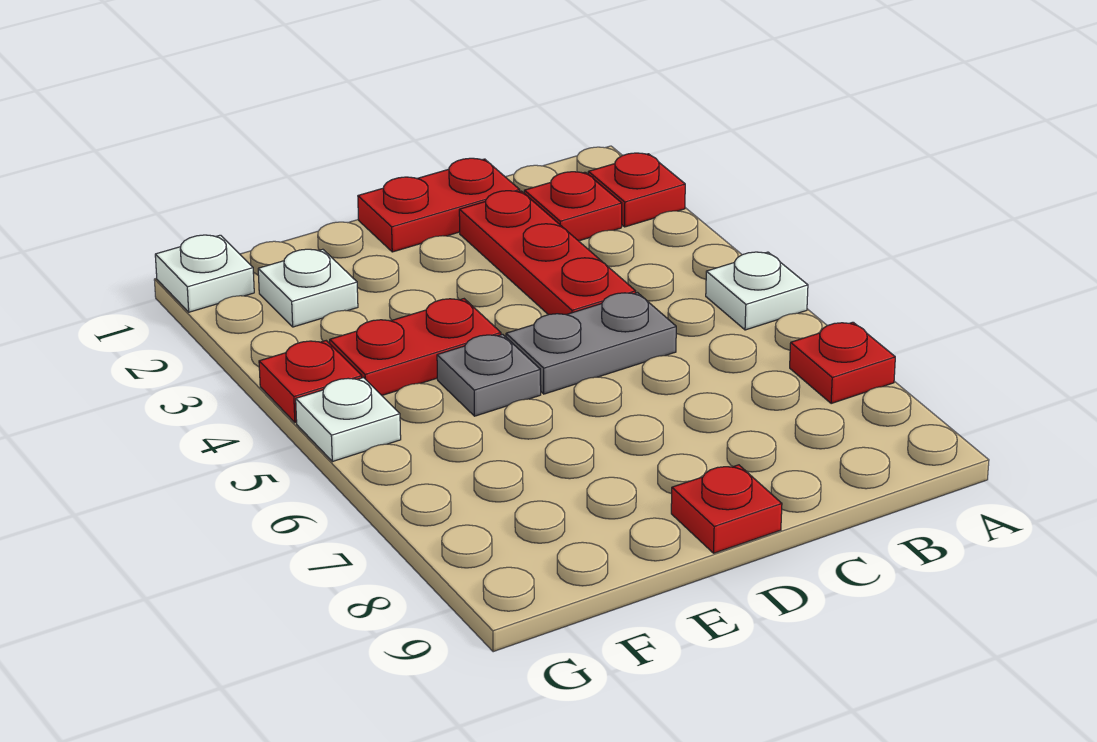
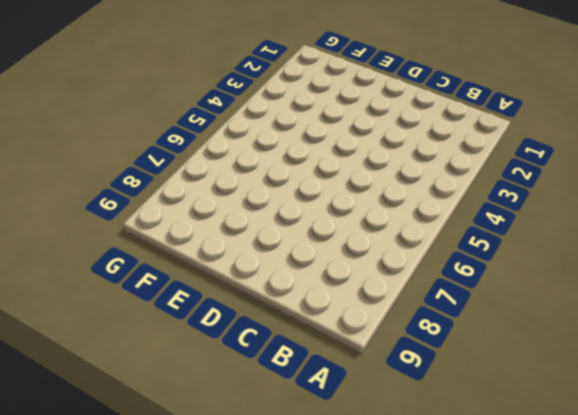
none -> red plate A2 level 1
none -> white plate A5 level 1
none -> red plate A7 level 1

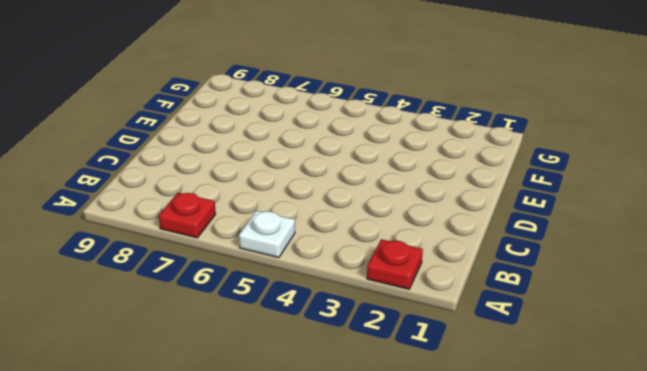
none -> red plate B2 level 1
none -> red plate C1:D1 level 1
none -> red plate C2:C4 level 1

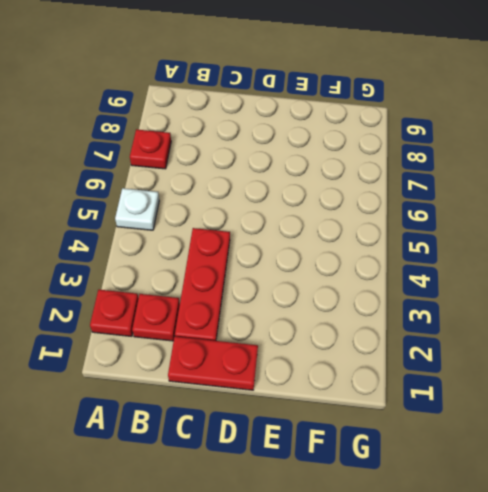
none -> grey plate C5:D5 level 1
none -> red plate D9 level 1
none -> red plate E4:F4 level 1

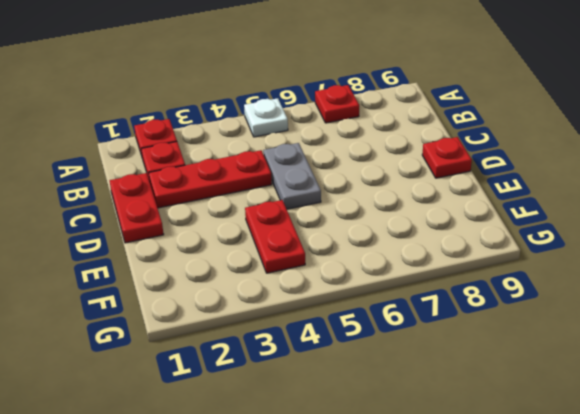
none -> grey plate E5 level 1
none -> white plate F2 level 1
none -> white plate G1 level 1

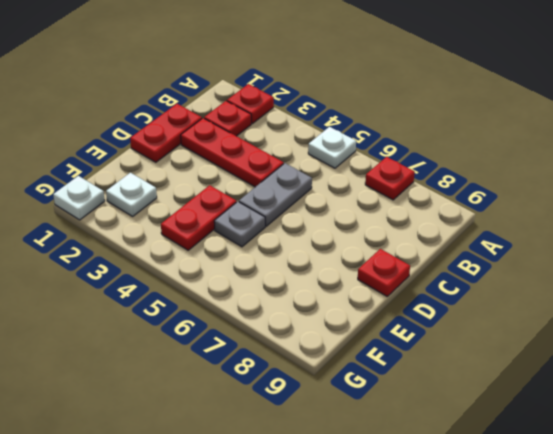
none -> red plate G4 level 1
none -> white plate G5 level 1

